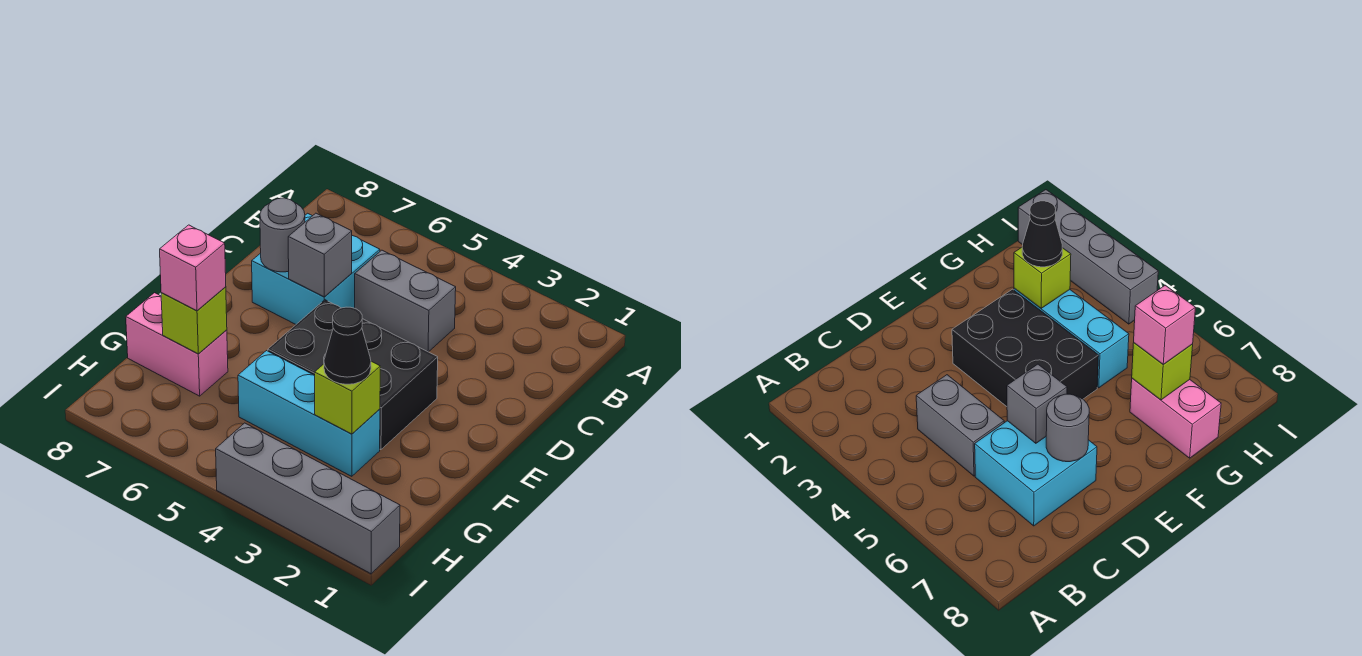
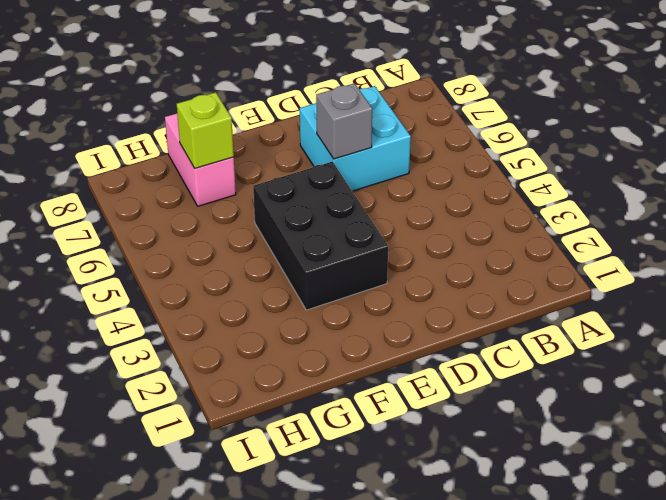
none -> grey brick C4:C5 level 1
none -> cyan brick G3:G5 level 1
none -> grey brick I1:I4 level 1

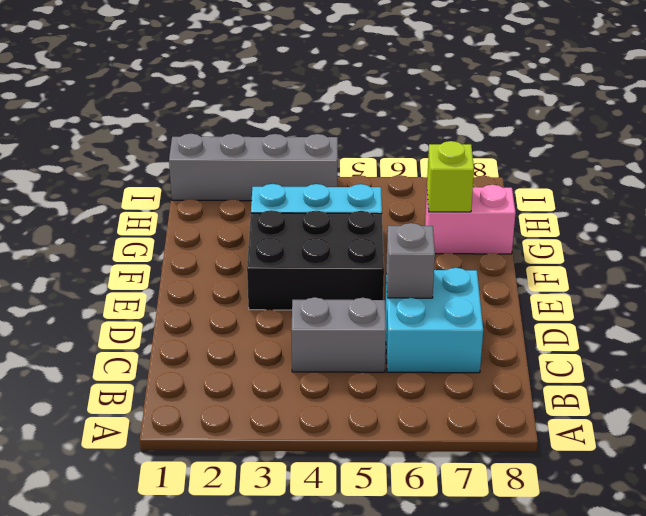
none -> grey round brick D7 level 2
none -> lime brick G3 level 2
none -> black cone G3 level 3

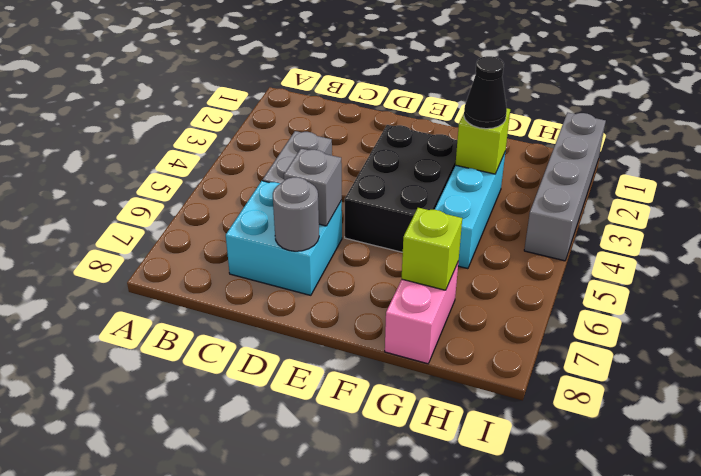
none -> pink brick G7 level 3

